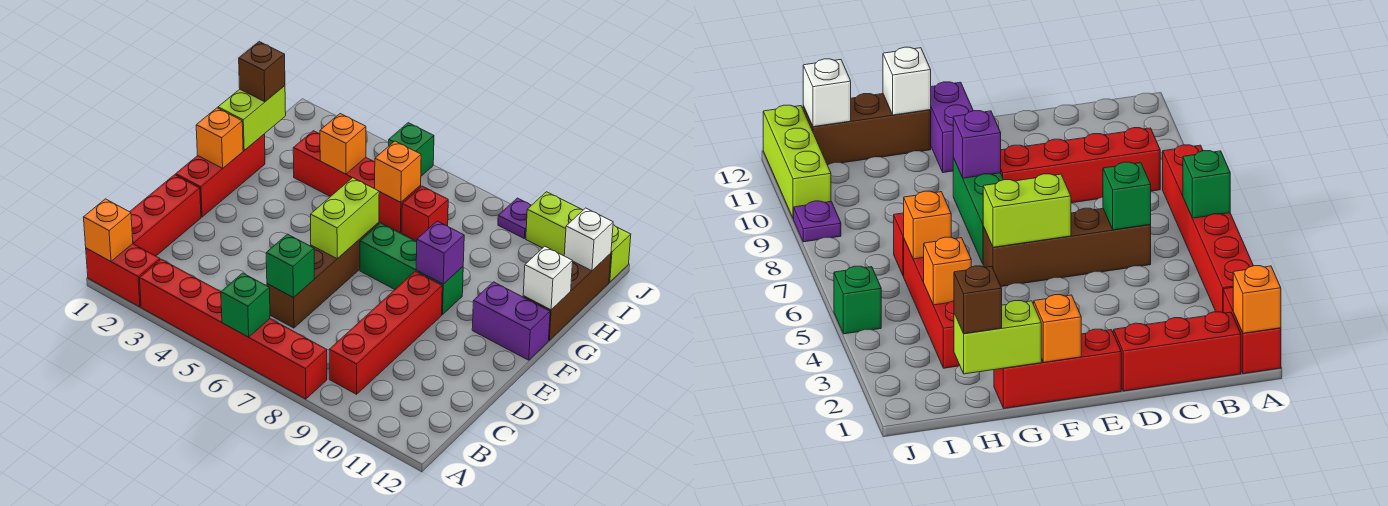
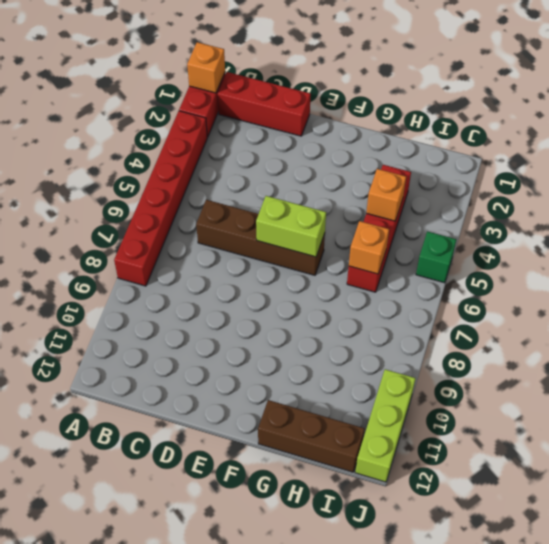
none -> red brick B9:E9 level 1
none -> red brick E1:G1 level 1
none -> green brick F7:F9 level 1

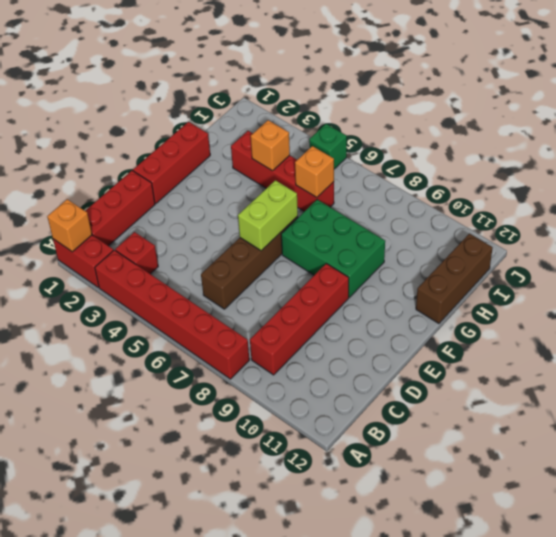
red brick B3 level 1 -> red brick H7 level 1
green brick F7:G9 level 1 -> green brick F7:F9 level 1
none -> purple brick F11:F12 level 1
none -> purple plate J9 level 1
none -> lime brick J10:J12 level 1

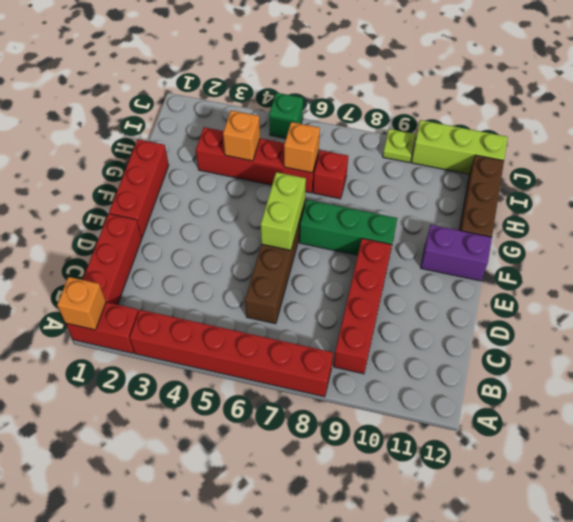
lime plate J9 level 1 -> purple plate J9 level 1
none -> green brick A6 level 2
none -> green brick C6 level 2
none -> orange brick F1 level 2

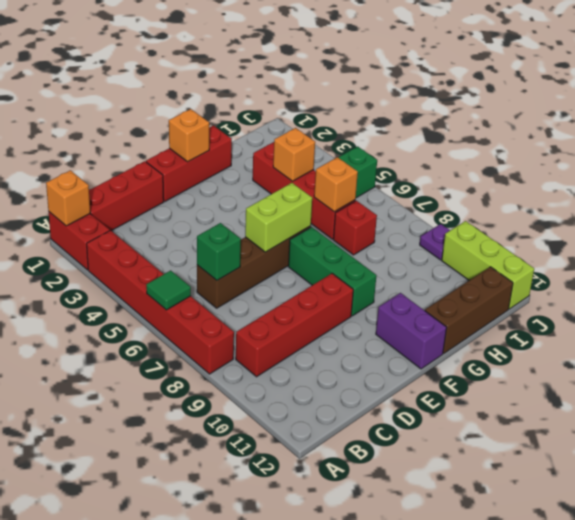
green tile A6 level 2 -> green brick A6 level 2
none -> purple brick F9 level 2
none -> lime brick G1:H1 level 2
none -> white brick G12 level 2

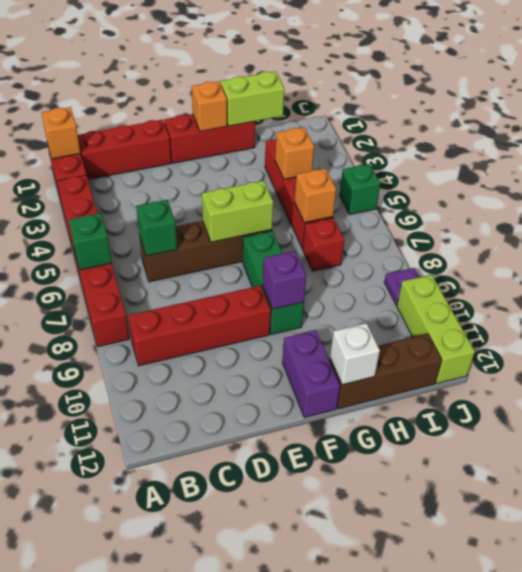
none -> white brick I12 level 2
none -> brown brick H1 level 3

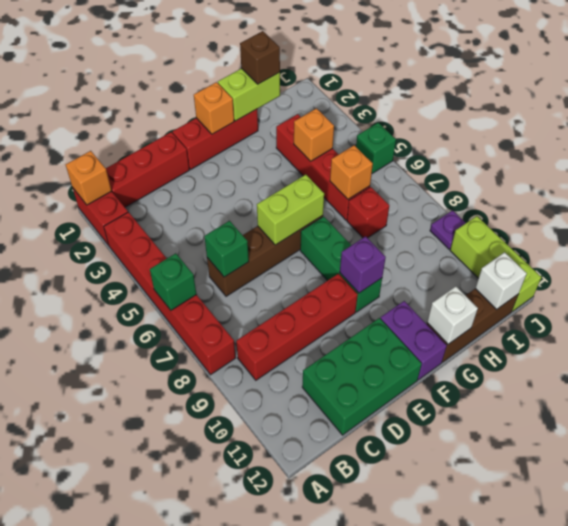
green brick C11:E12 level 1 -> none

